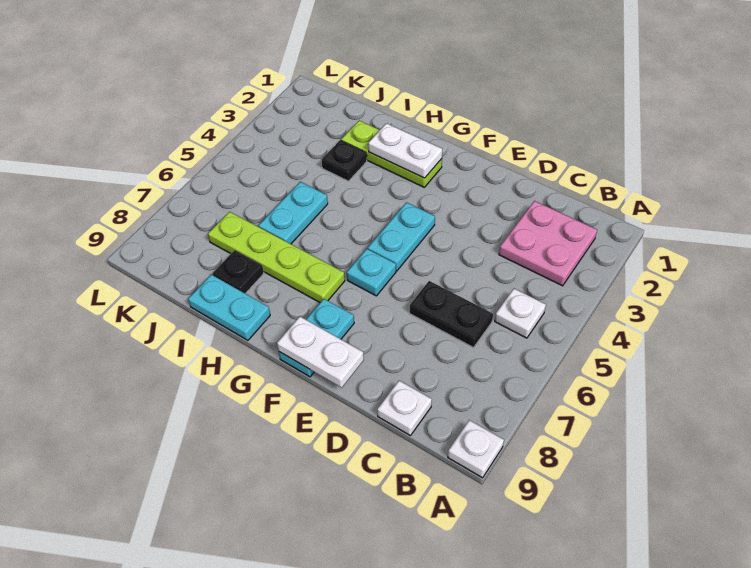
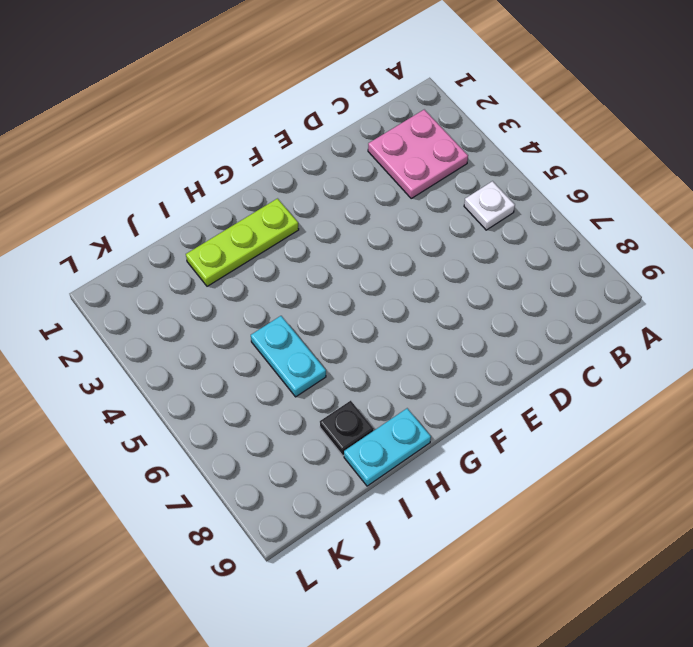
none -> white plate A9 level 1
none -> black plate C6:D6 level 1
none -> white plate C9 level 1

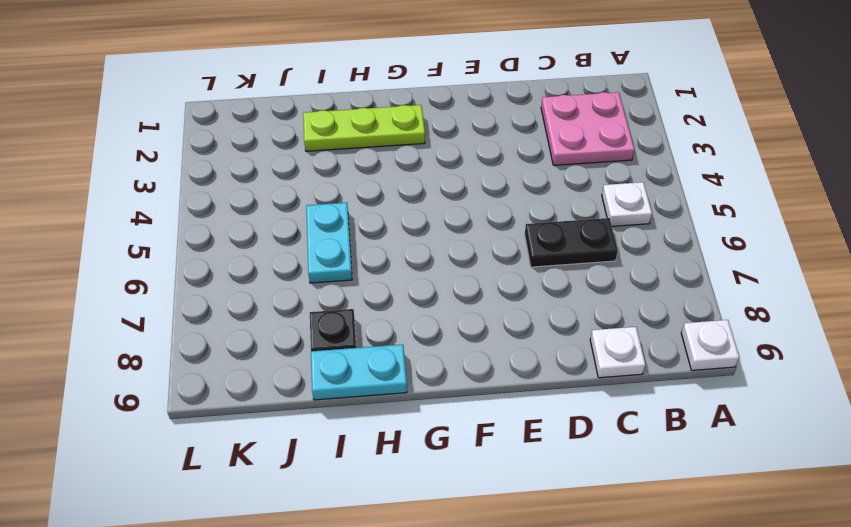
none -> cyan plate F4:F5 level 1
none -> cyan plate F6 level 1
none -> cyan plate F8:F9 level 1

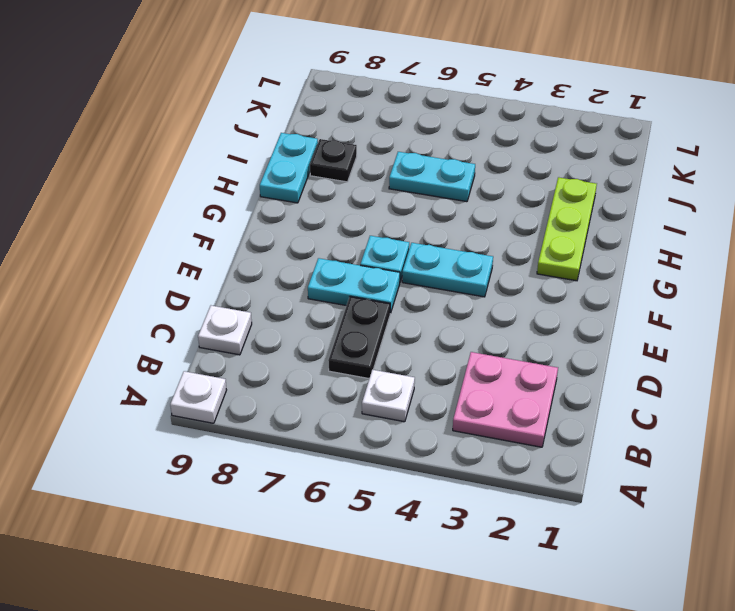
cyan plate E6:E7 level 1 -> cyan plate F8:F9 level 1
none -> lime plate G7:J7 level 1
none -> black plate I3 level 1
none -> white plate E9:F9 level 2

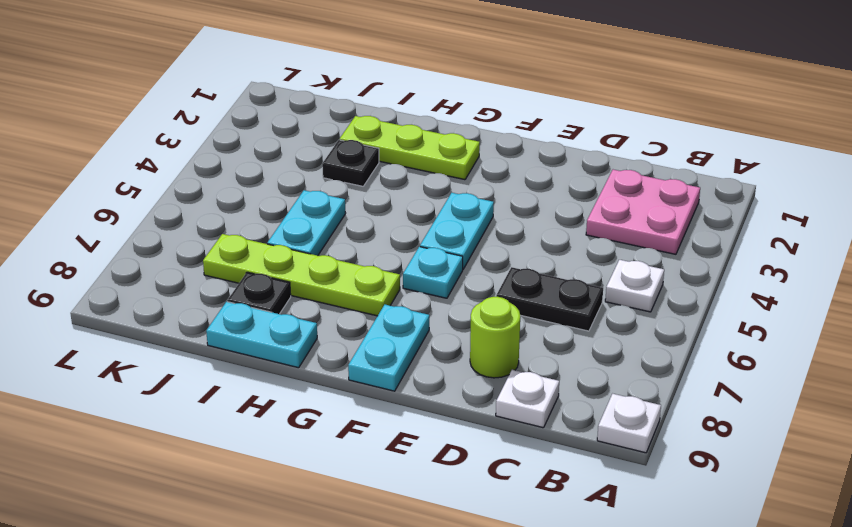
lime round brick D8 level 1 -> none
none -> white plate E9:F9 level 2
none -> white plate G2:H2 level 2

